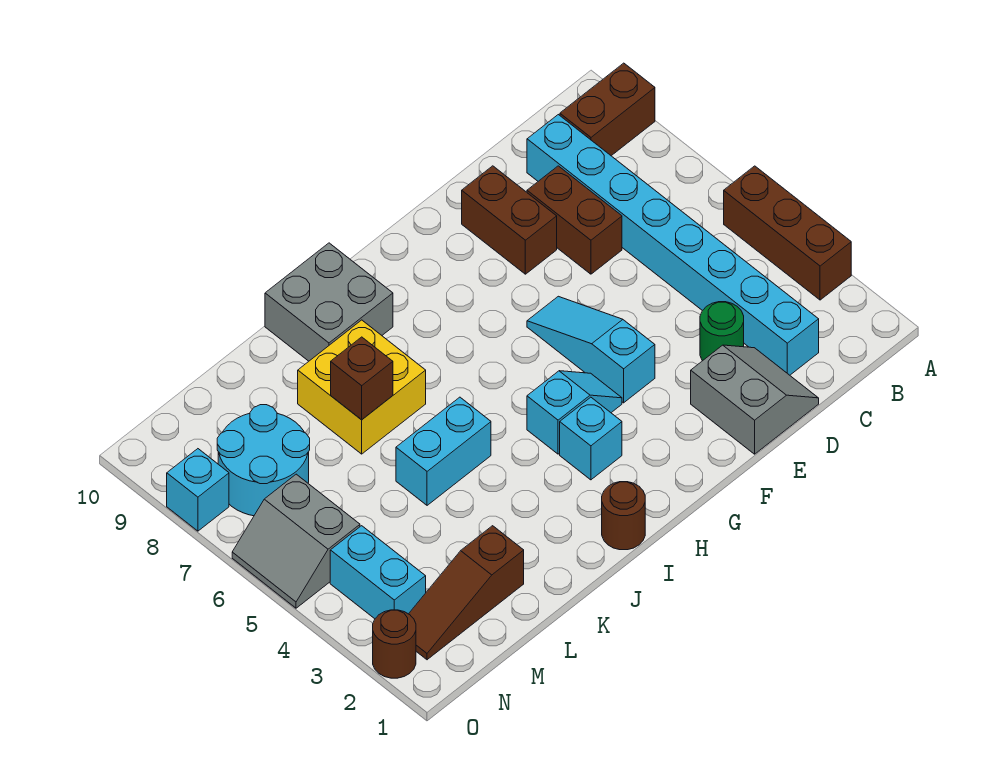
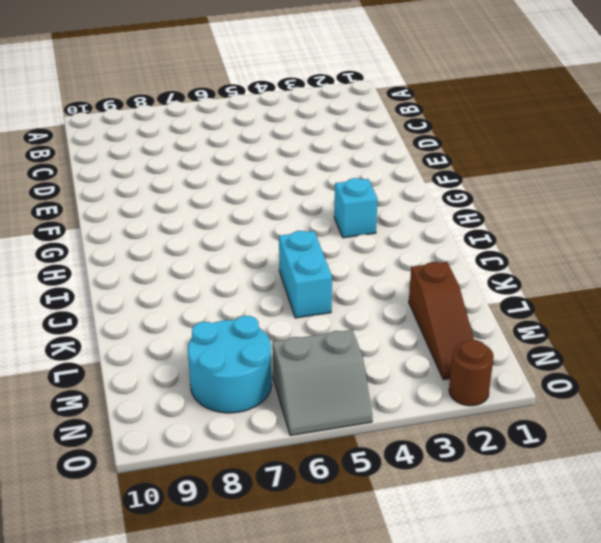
none -> brown brick A3:A5 level 1
none -> brown brick A9:B9 level 1
none -> cyan brick C2:C9 level 1

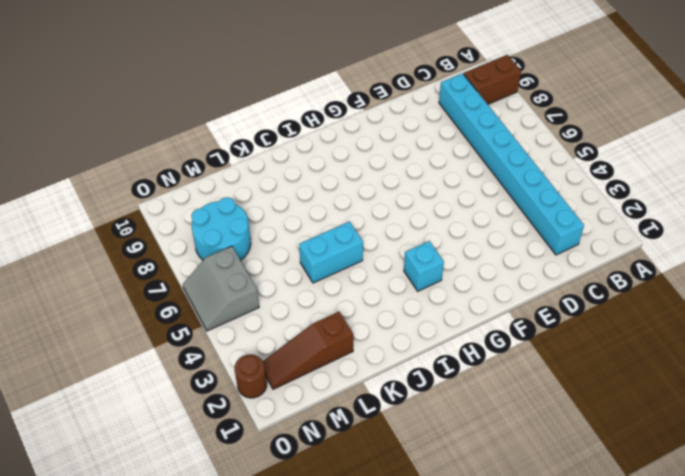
none -> brown brick A3:A5 level 1
none -> grey slope D1:E2 level 1 top E
none -> green round brick D3 level 1

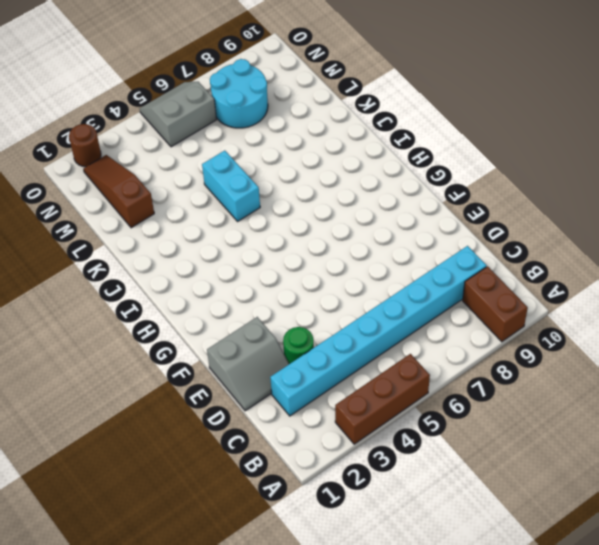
none -> brown brick D7:D8 level 1
none -> brown brick E8:E9 level 1
none -> cyan slope F4:F6 level 1 top 4

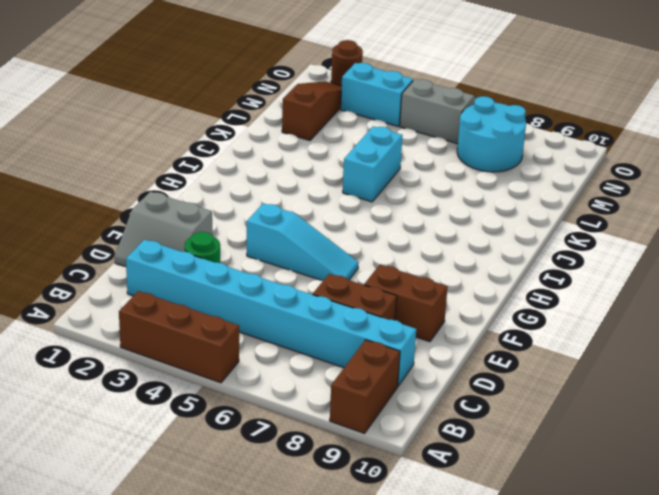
none -> cyan slope G4:H4 level 1 top H
none -> cyan brick H3 level 1
none -> brown round brick I1 level 1

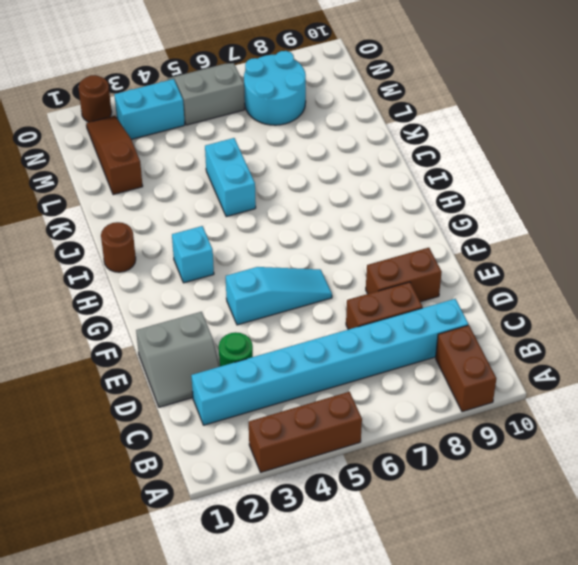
none -> cyan slope G4:H4 level 1 top H
none -> grey brick I9:J10 level 1
none -> yellow brick J7:K8 level 1

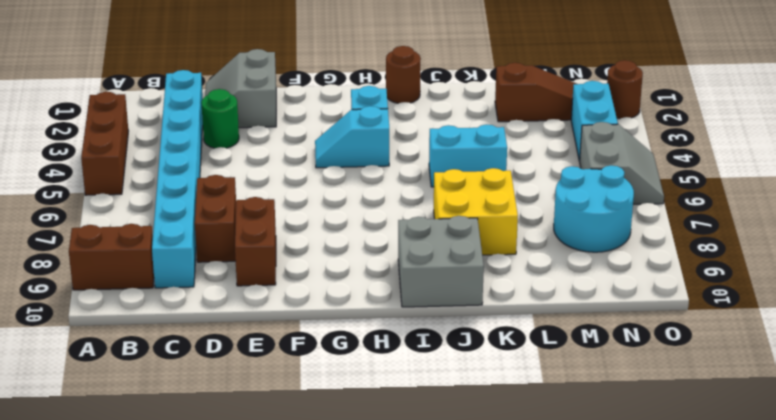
none -> cyan slope F4:F6 level 1 top 4
none -> cyan brick O8 level 1
none -> brown brick K7 level 2

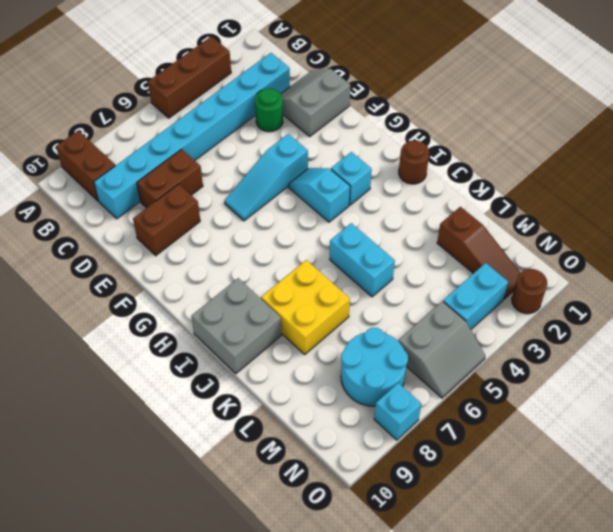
none -> brown brick K7 level 2

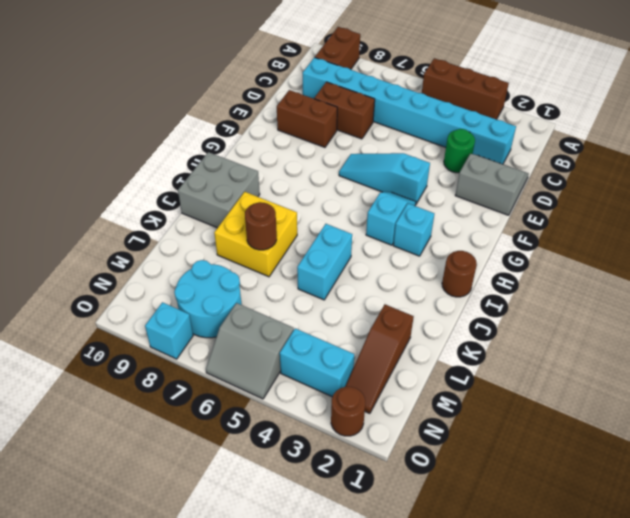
brown round brick K7 level 2 -> brown brick K7 level 2

